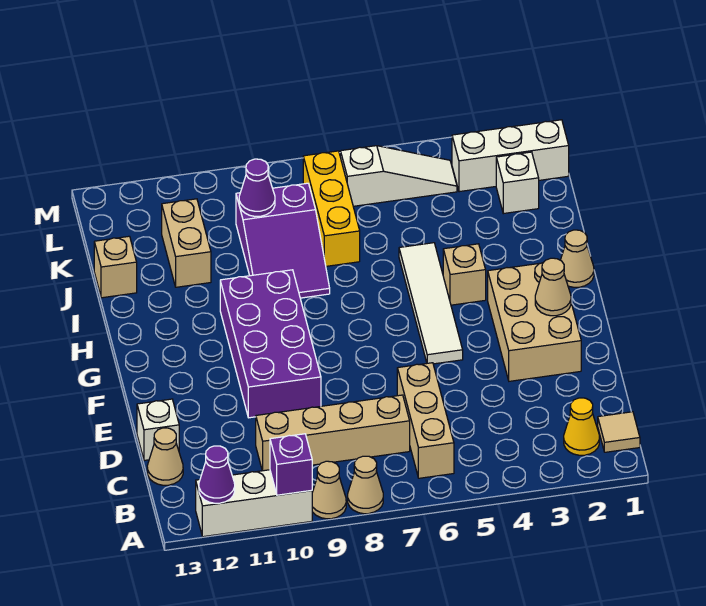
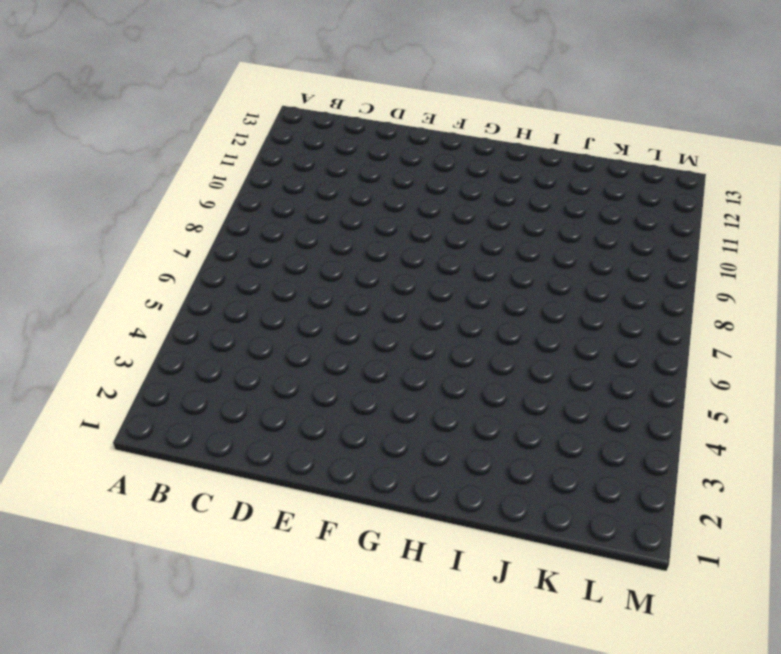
none -> tan cone A8 level 1
none -> tan cone A9 level 1
none -> white brick A10:A12 level 1

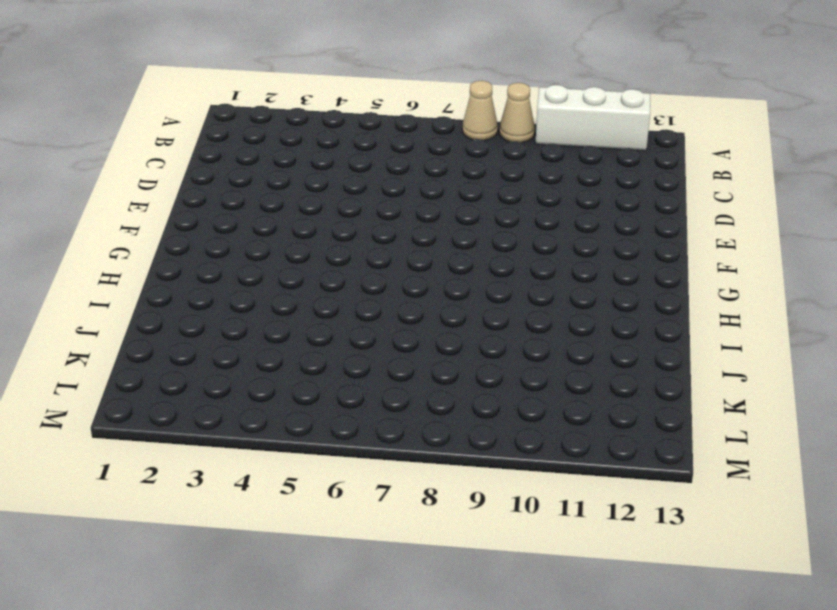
none -> tan tile B1 level 1
none -> yellow cone B2 level 1
none -> tan brick B6:D6 level 1

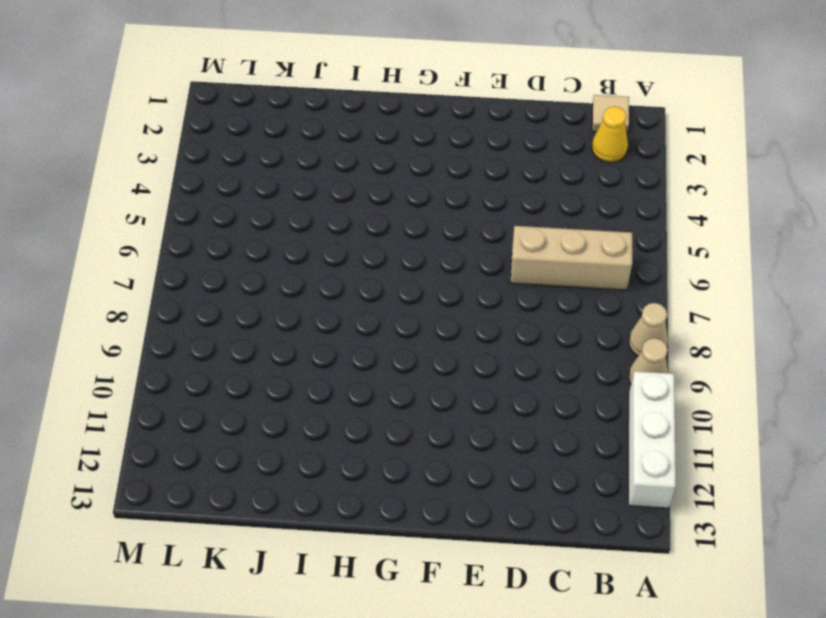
none -> tan brick C7:C10 level 1
none -> tan cone C13 level 1
none -> white brick D13 level 1

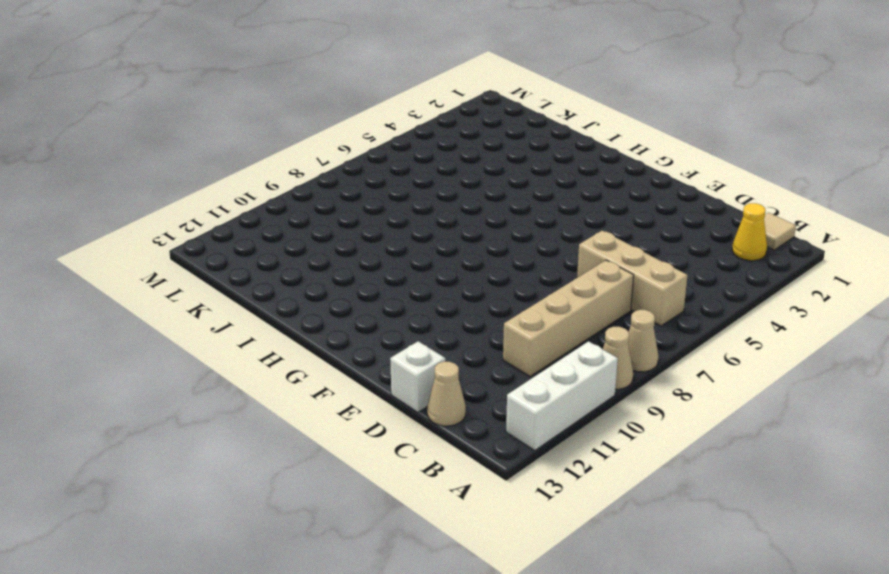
none -> tan brick E2:G3 level 1
none -> purple brick E9:H10 level 1
none -> white tile F5:I5 level 1

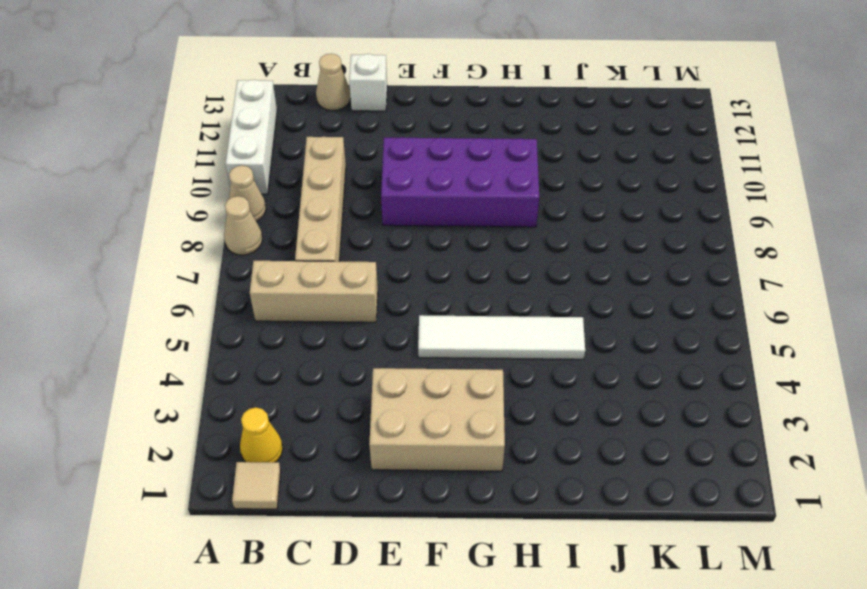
none -> tan cone H1 level 1
none -> tan brick H4 level 1
none -> purple slope I8:K9 level 1 top K

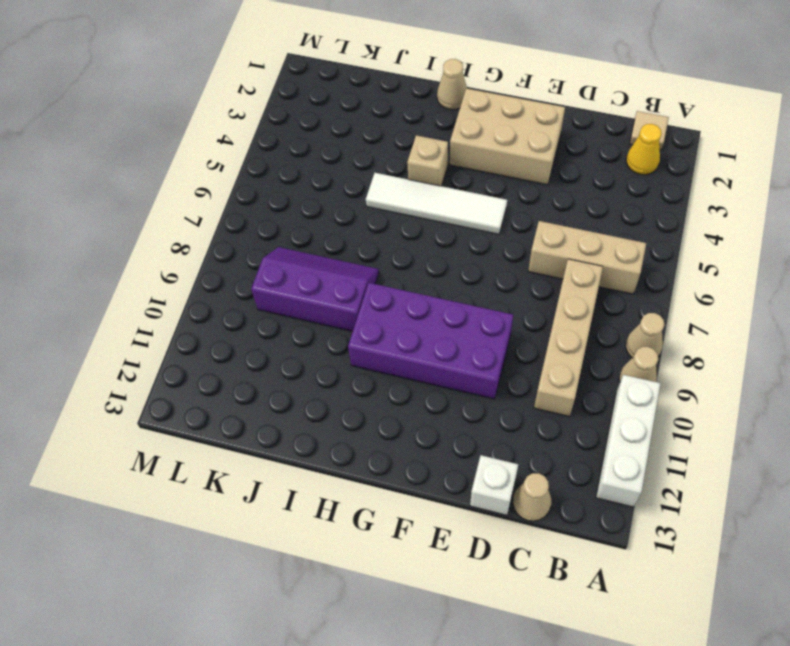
purple slope I8:K9 level 1 top 9 -> purple slope I8:K9 level 1 top K
none -> yellow brick J7:L7 level 1
none -> tan brick J11:K11 level 1
none -> tan brick J13 level 1

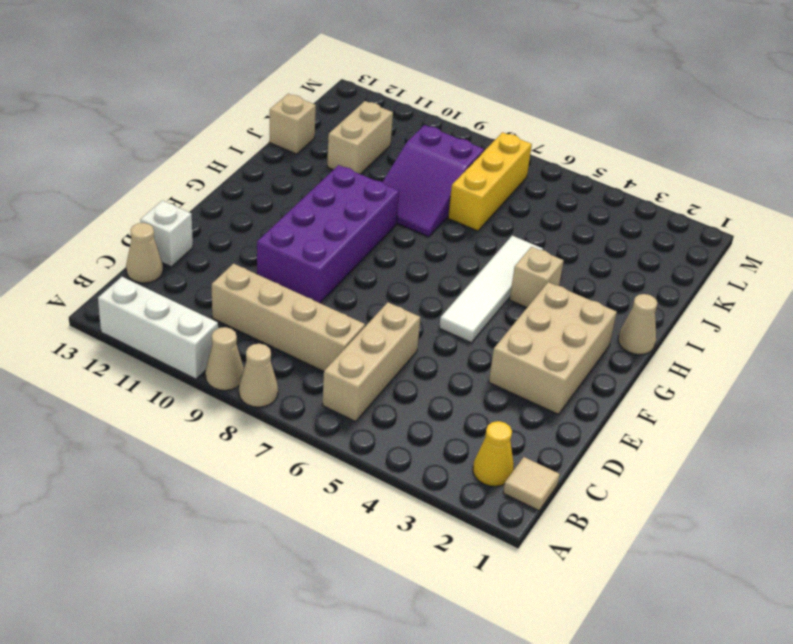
none -> white brick K2 level 1
none -> white brick L1:L3 level 1
none -> white slope L4:L6 level 1 top 6

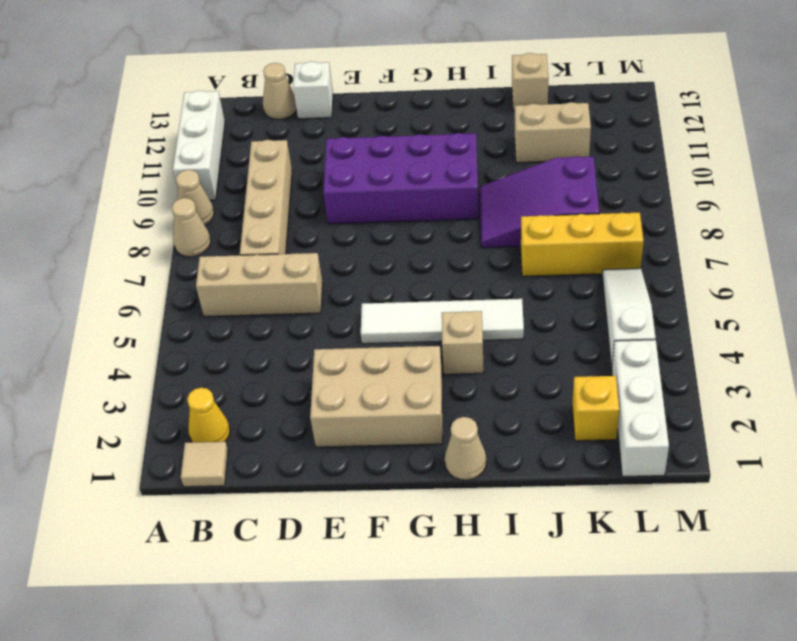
yellow brick K2 level 1 -> white brick K2 level 1
white slope L4:L6 level 1 top 4 -> white slope L4:L6 level 1 top 6
none -> purple brick A10 level 2
none -> purple cone A12 level 2
none -> tan cone F2 level 2

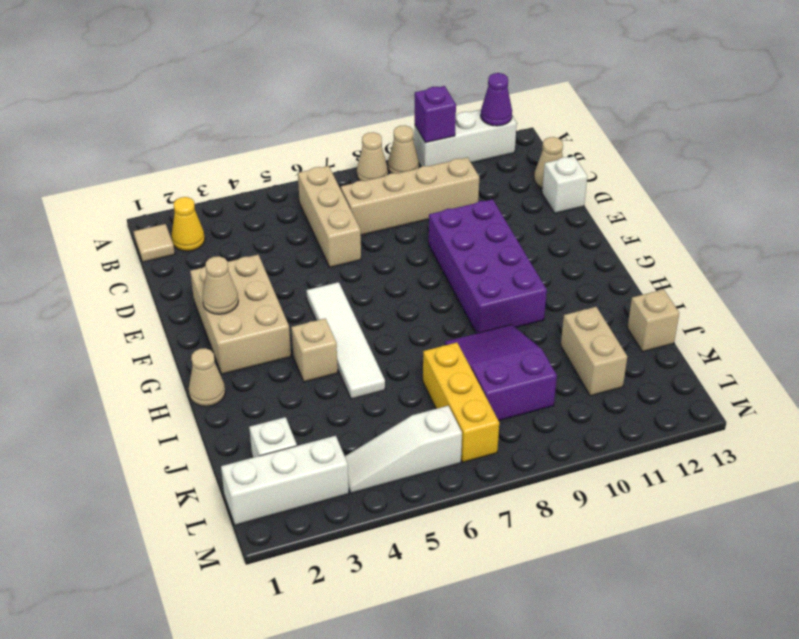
none -> purple cone K9 level 2

